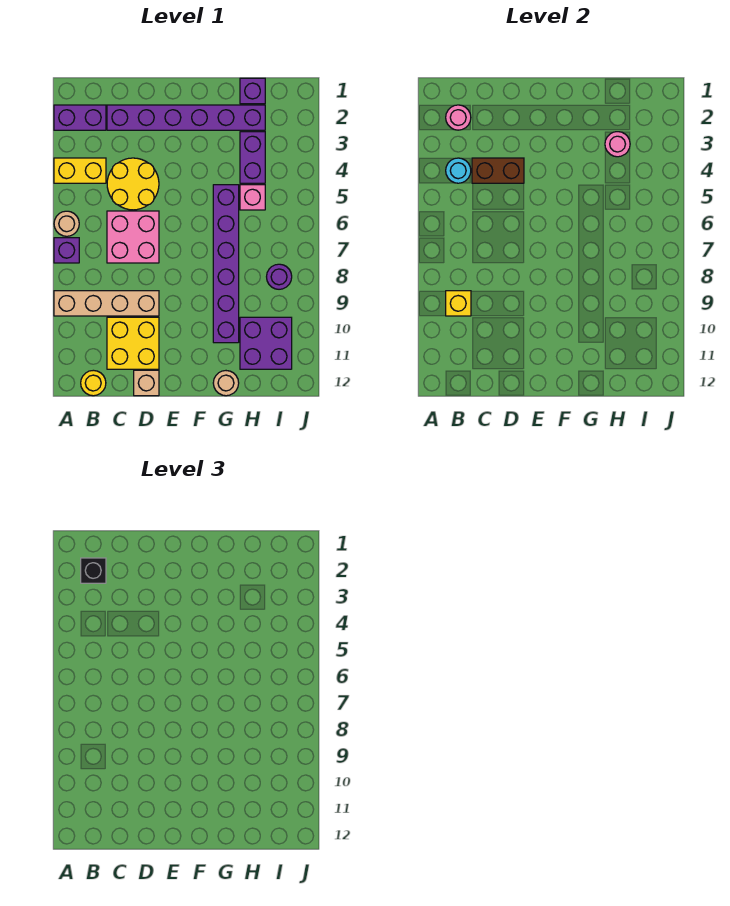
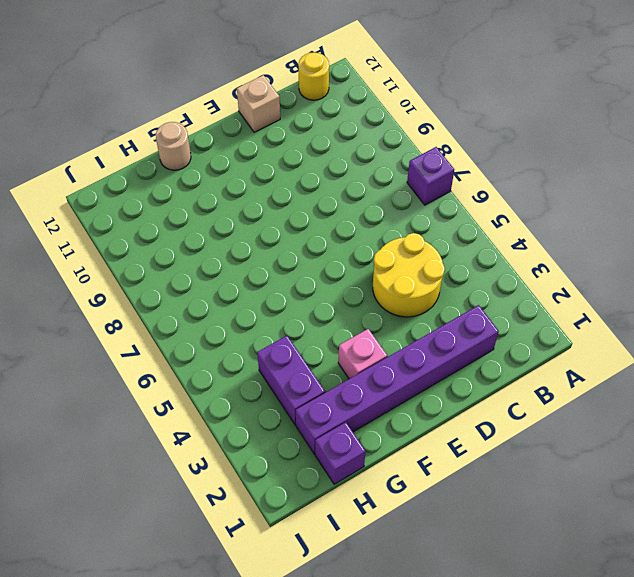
pink brick F3 level 1 -> pink brick H5 level 1
none -> purple brick A2:B2 level 1
none -> yellow brick A4:B4 level 1
none -> tan round brick A6 level 1

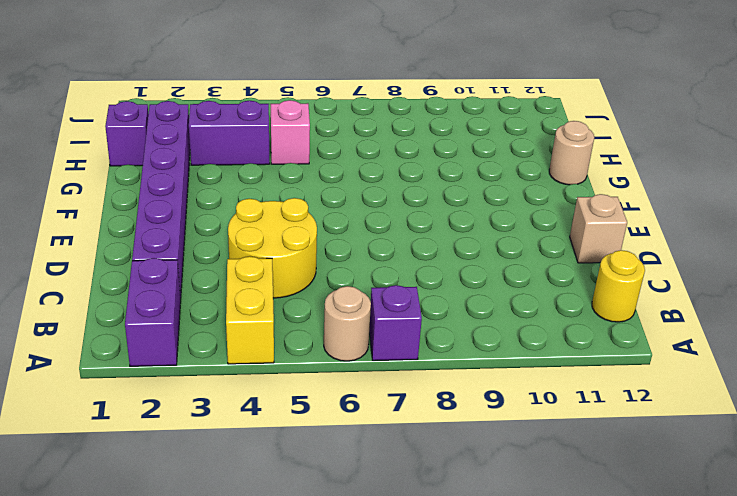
none -> tan brick A9:D9 level 1
none -> pink brick C6:D7 level 1
none -> yellow brick C10:D11 level 1

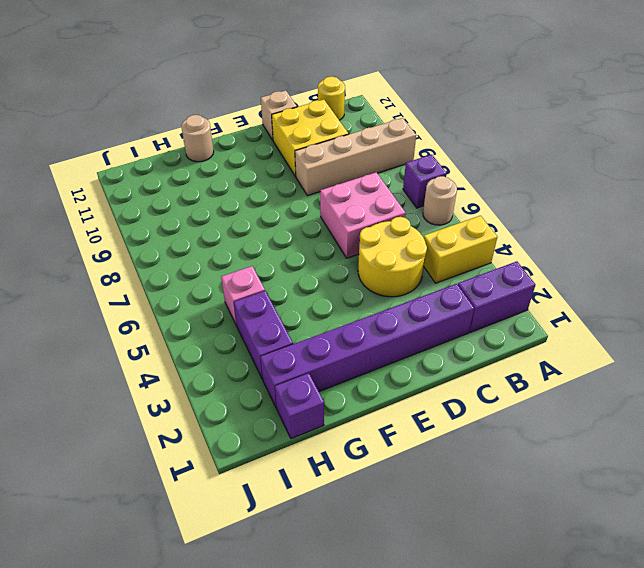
none -> purple brick G5:G10 level 1
none -> purple brick H10:I11 level 1
none -> purple round brick I8 level 1

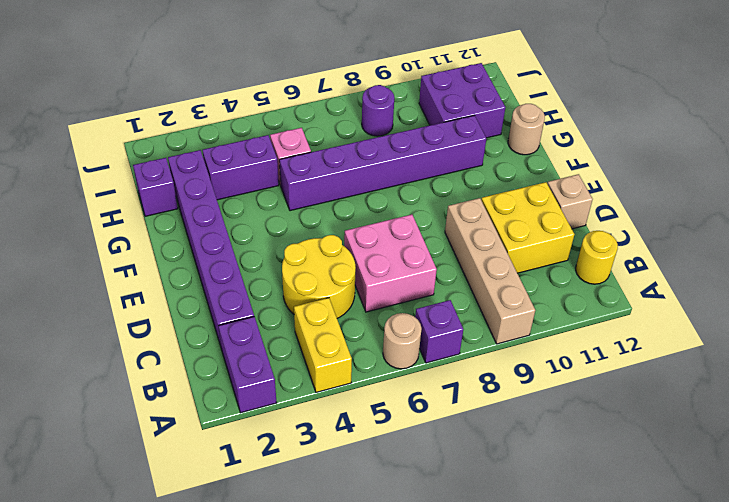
none -> pink round brick B2 level 2
none -> cyan round brick B4 level 2
none -> yellow brick B9 level 2

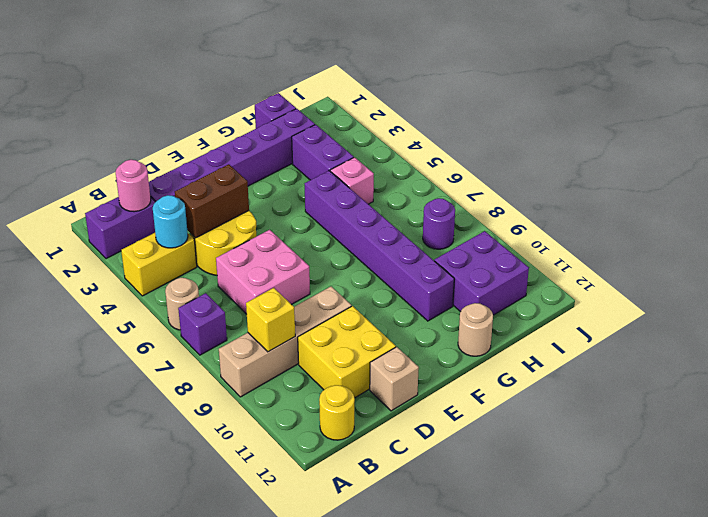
none -> pink round brick H3 level 2
none -> black brick B2 level 3

